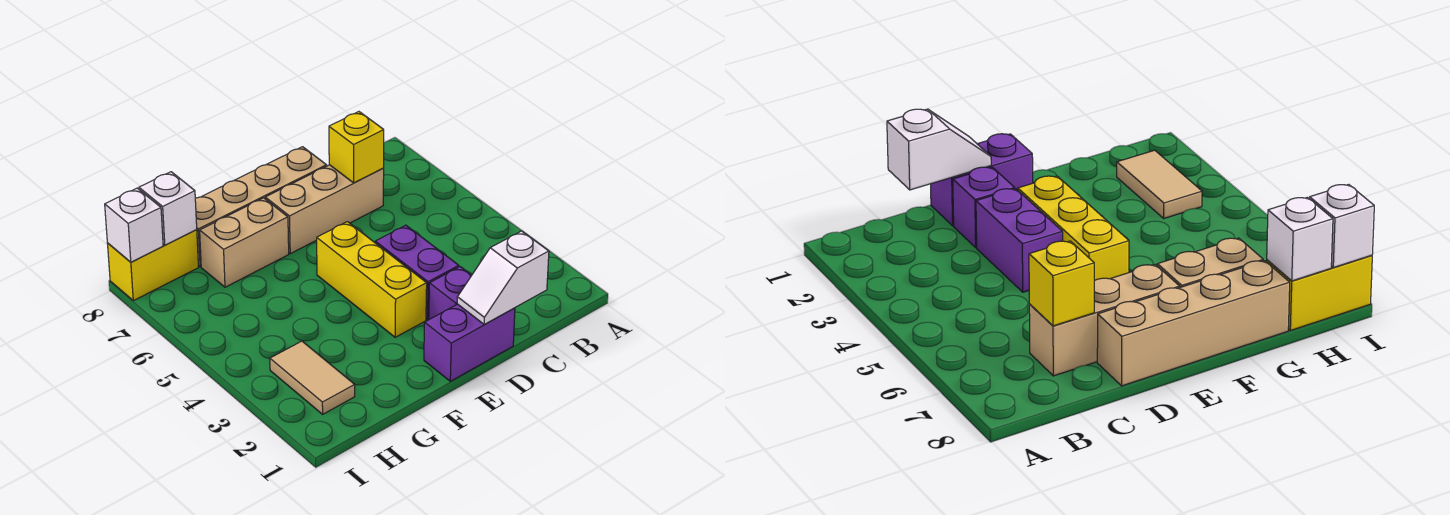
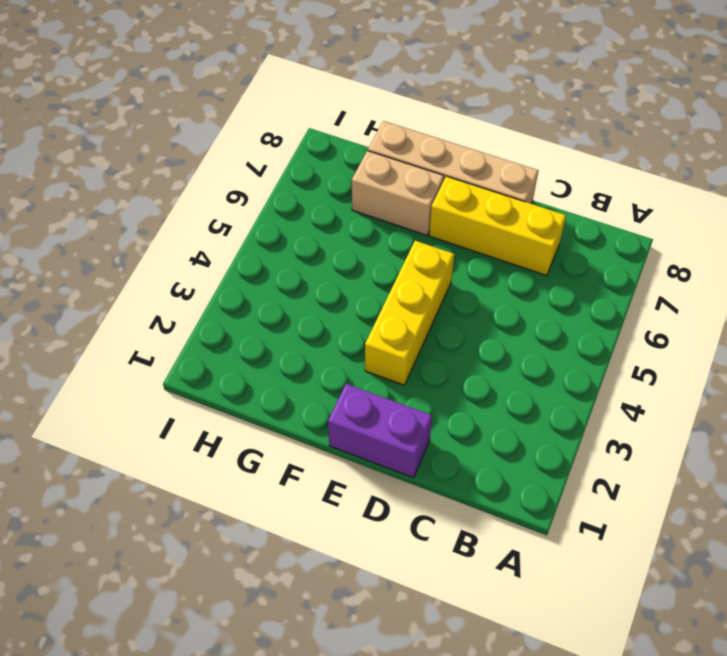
yellow brick C7:E7 level 1 -> tan brick C7:E7 level 1
none -> purple brick D2 level 1
none -> purple brick D3:D4 level 1
none -> tan tile H2:H3 level 1

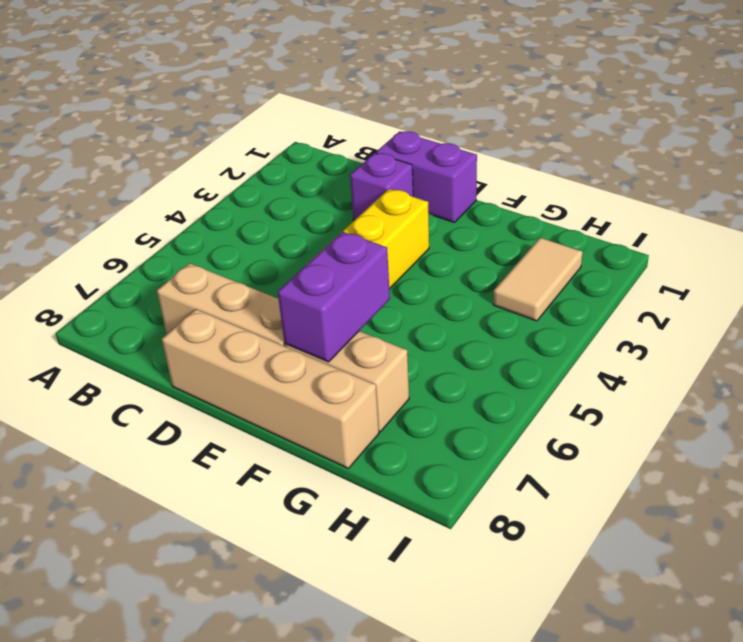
purple brick F6:F7 level 2 -> purple brick D3:D4 level 1
none -> yellow brick H8:I8 level 1
none -> white slope C1:D1 level 2 top C
none -> yellow brick C7 level 2

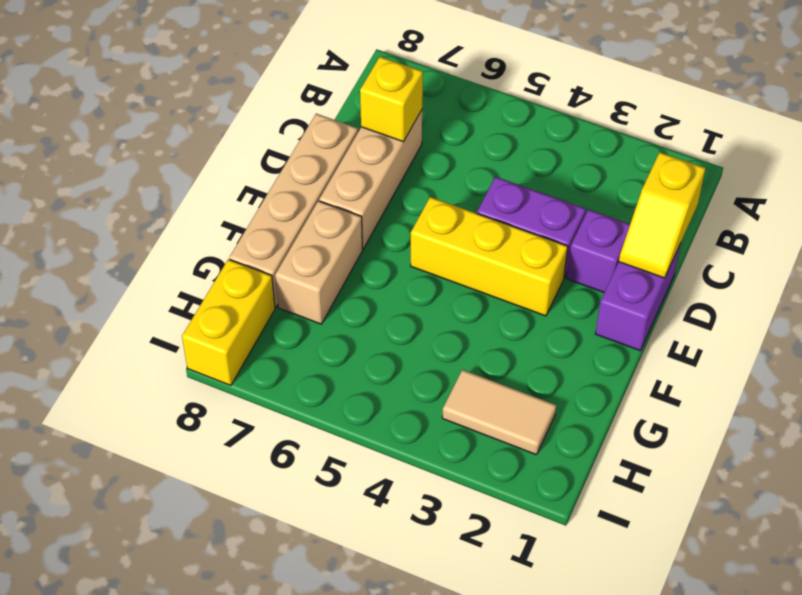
yellow slope C1:D1 level 2 top C -> white slope C1:D1 level 2 top C
none -> white brick H8 level 2
none -> white brick I8 level 2

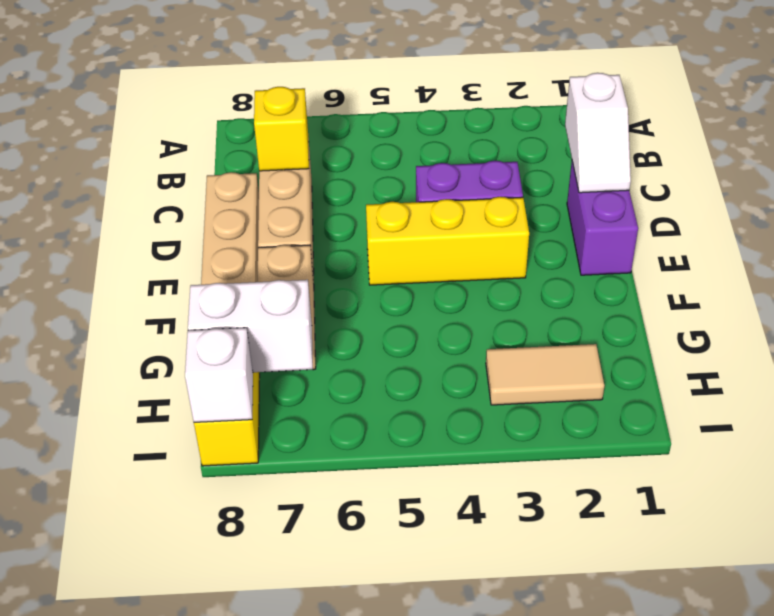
white brick H7:H8 level 2 -> white brick H8 level 2
none -> purple brick D2 level 1

